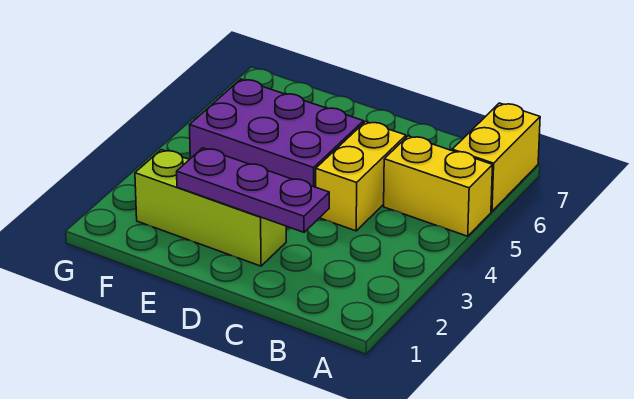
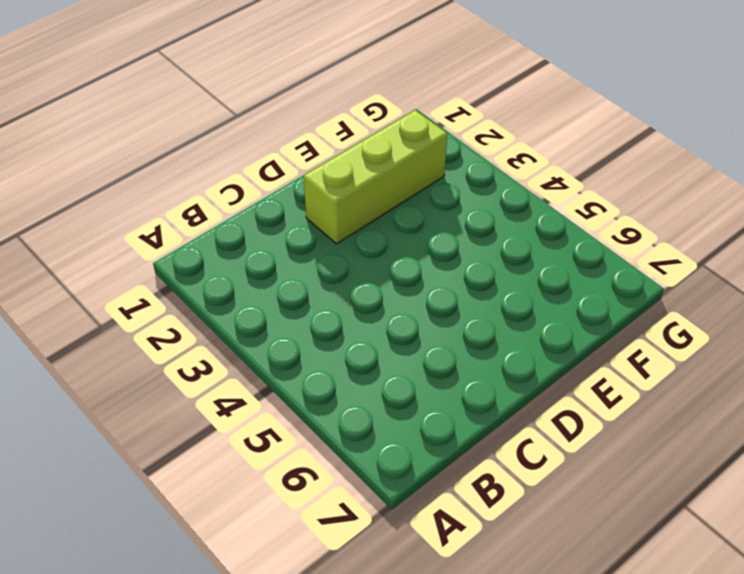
none -> yellow brick A5:B5 level 1
none -> yellow brick A6:A7 level 1

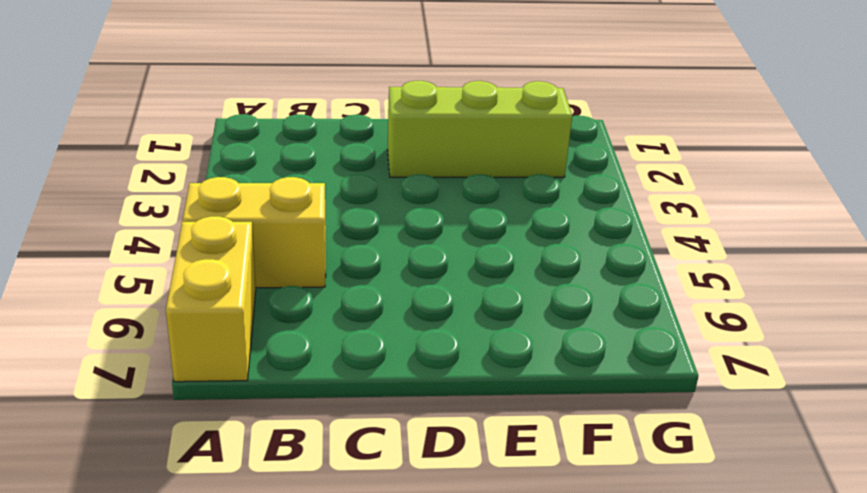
none -> yellow brick C4:C5 level 1
none -> purple brick D4:F5 level 1

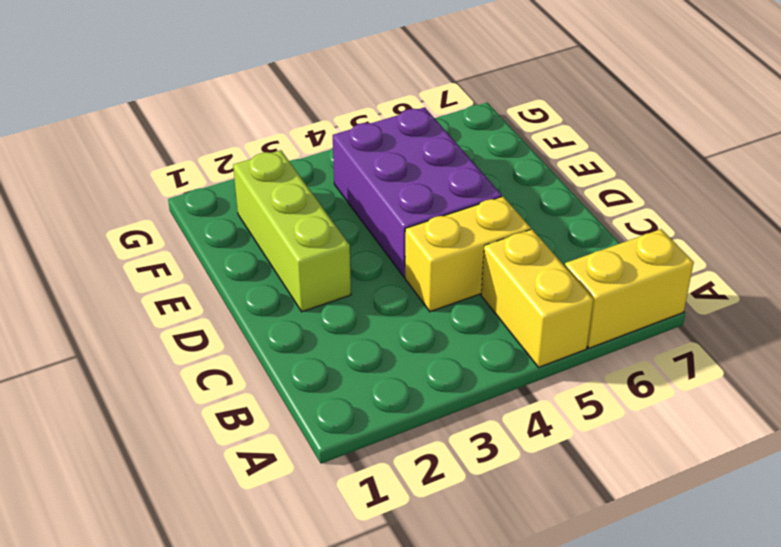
none -> purple plate C2:E2 level 2

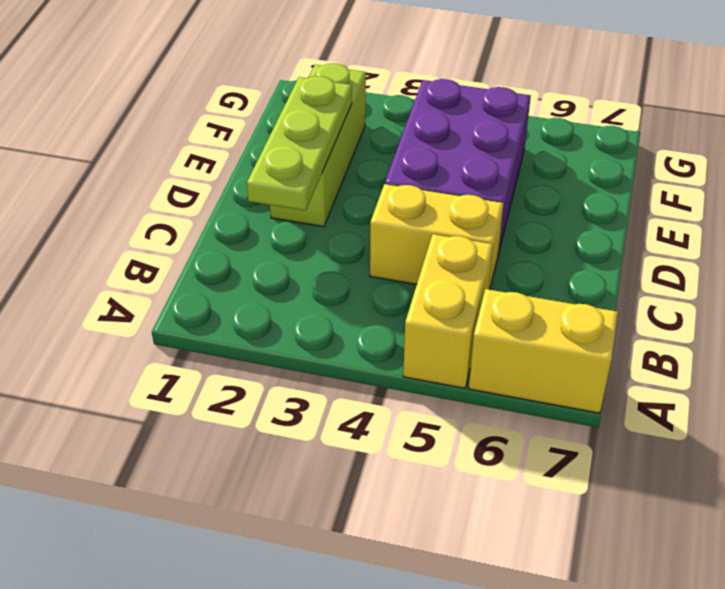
lime plate C2:E2 level 2 -> purple plate C2:E2 level 2

